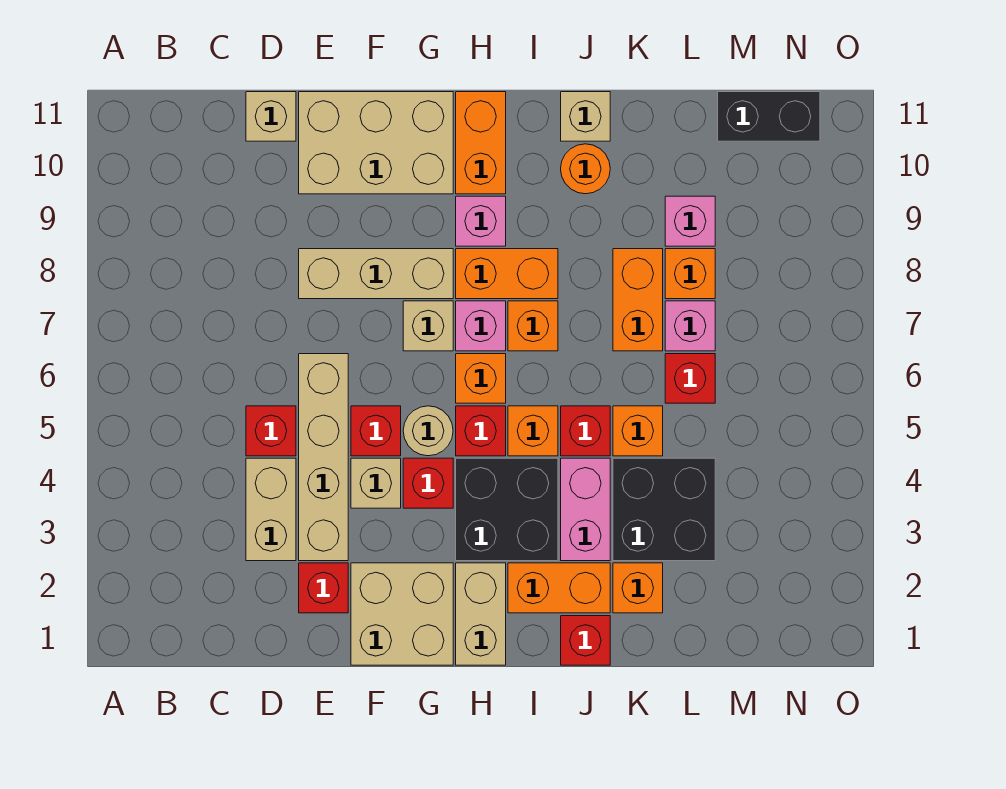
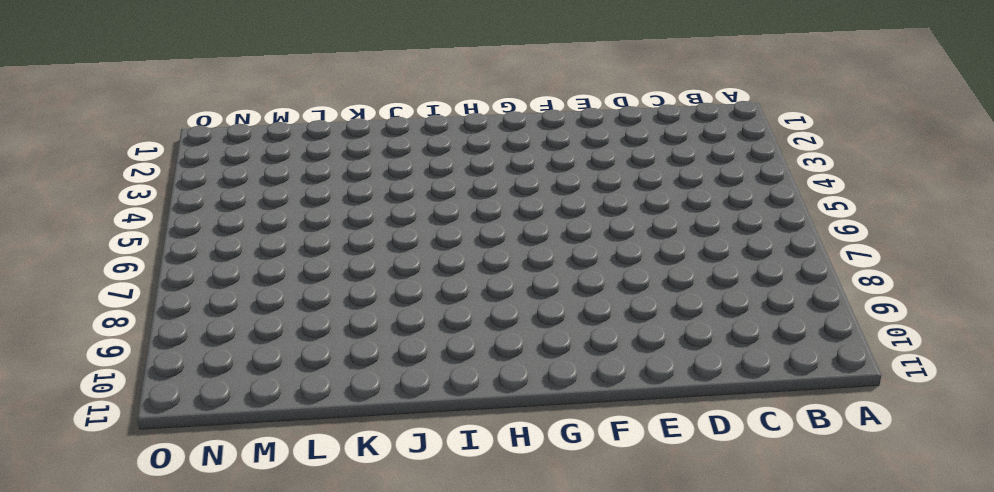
none -> tan brick D3:D4 level 1
none -> red brick D5 level 1
none -> tan brick D11 level 1
none -> red brick E2 level 1

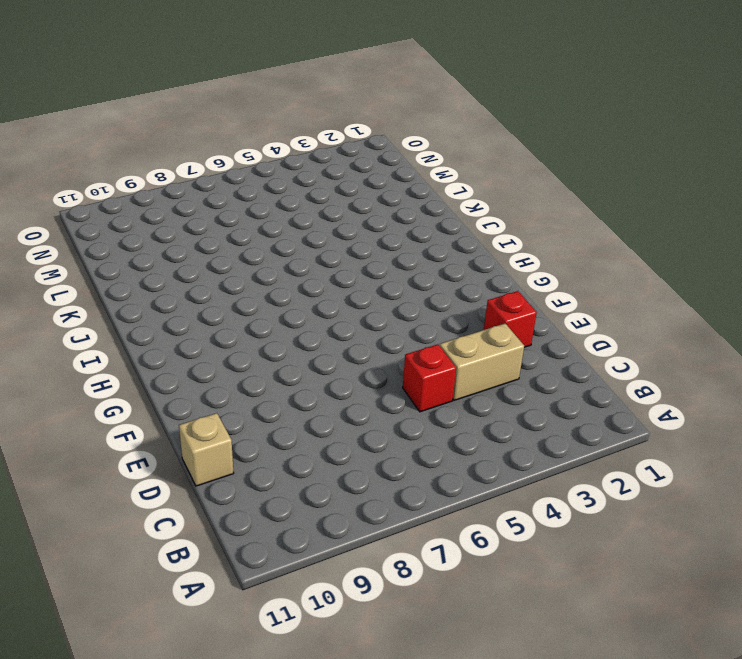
none -> tan brick E3:E6 level 1
none -> tan brick E8:G8 level 1
none -> tan brick E10:G11 level 1
none -> tan brick F1:G2 level 1

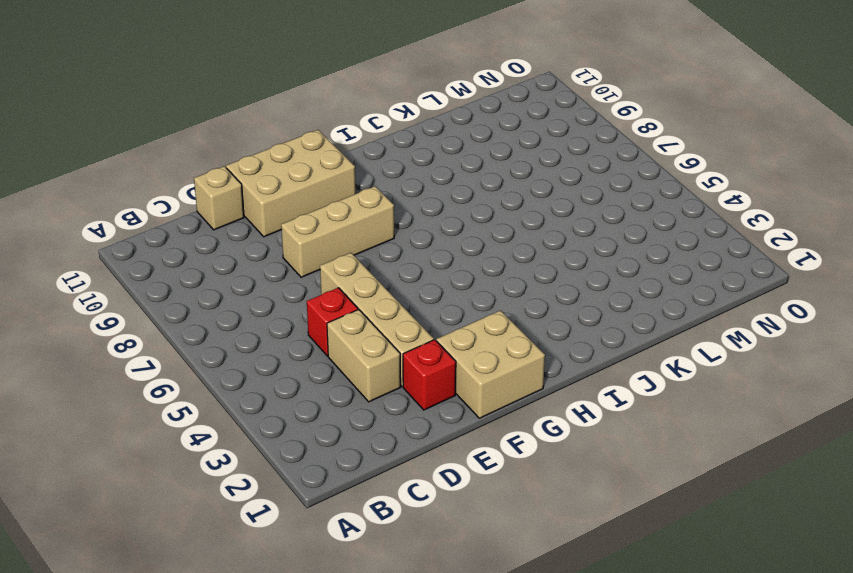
none -> tan brick F4 level 1
none -> red brick F5 level 1
none -> red brick G4 level 1
none -> tan round brick G5 level 1

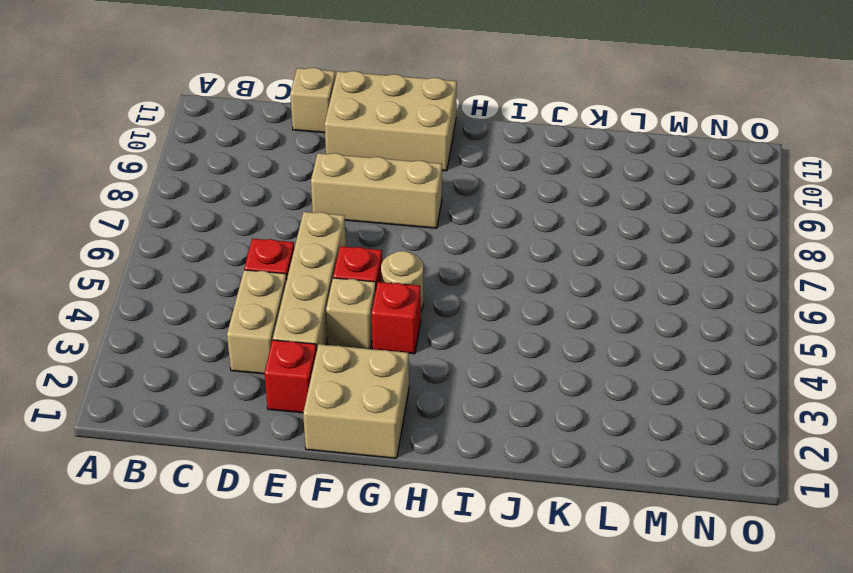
none -> tan brick G7 level 1
none -> tan brick H1:H2 level 1
none -> black brick H3:I4 level 1
none -> red brick H5 level 1

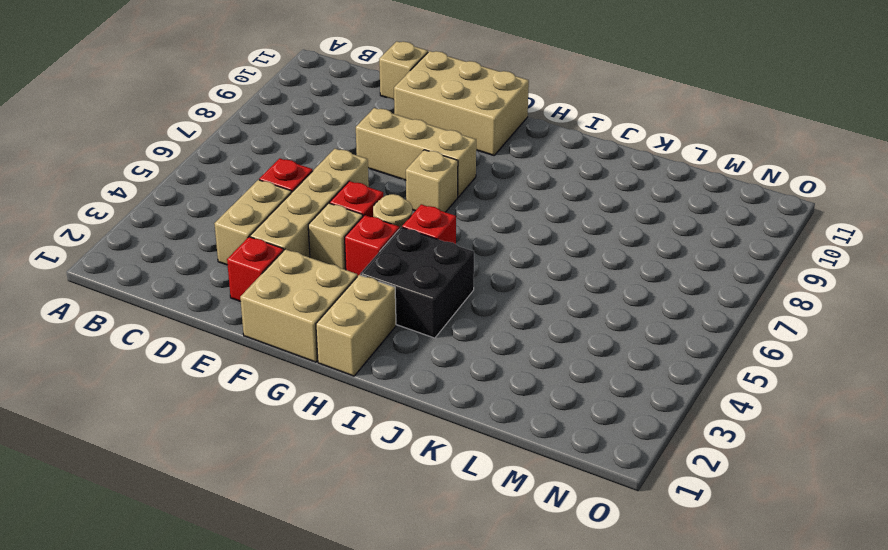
none -> orange brick H6 level 1
none -> pink brick H7 level 1
none -> orange brick H8:I8 level 1
none -> pink brick H9 level 1

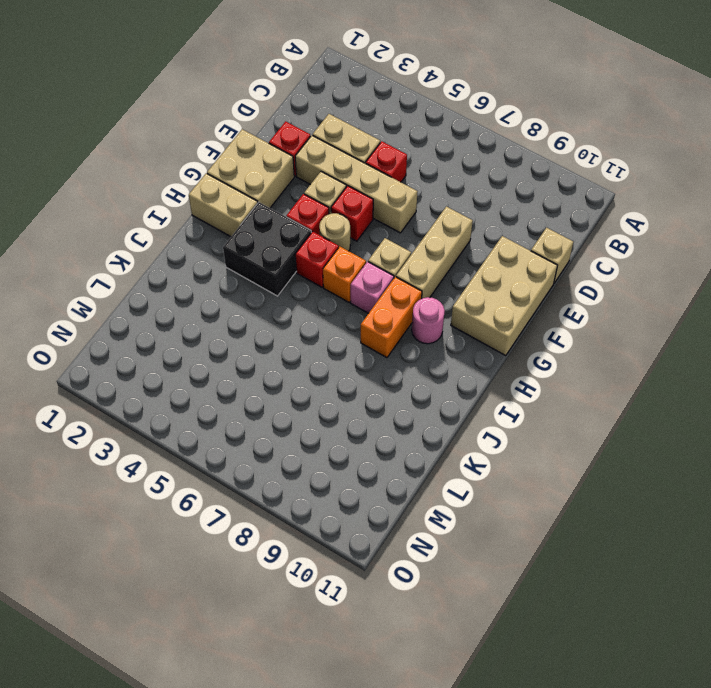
pink round brick H9 level 1 -> pink brick H9 level 1
none -> orange brick H10:H11 level 1
none -> orange brick I2:J2 level 1
none -> orange brick I5 level 1
none -> orange brick I7 level 1

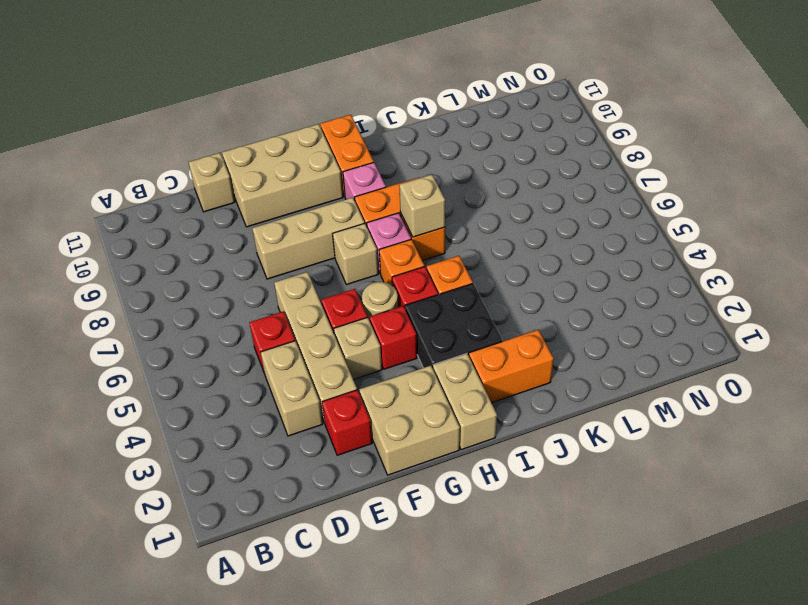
tan brick I7 level 2 -> tan brick J11 level 1
none -> red brick J1 level 1
none -> pink brick J3:J4 level 1
none -> red brick J5 level 1
none -> orange round brick J10 level 1

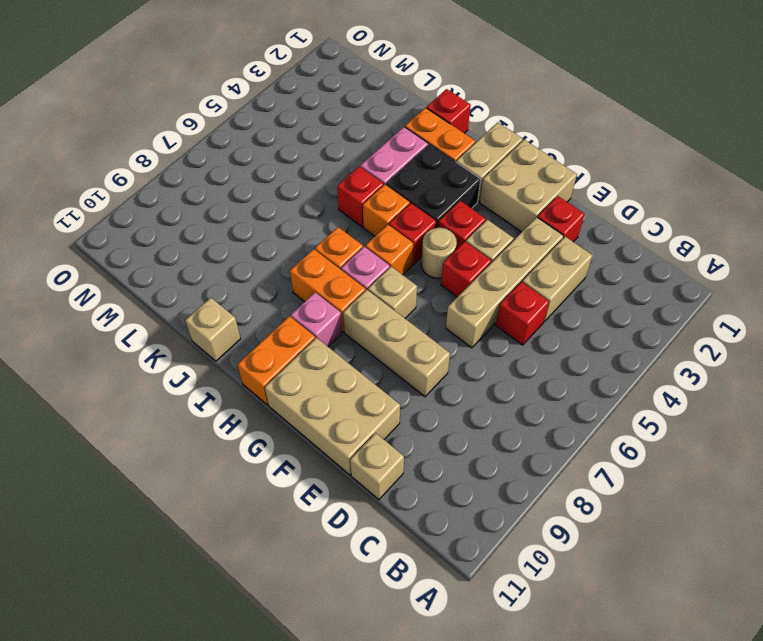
none -> orange round brick J10 level 1
none -> orange brick K2 level 1
none -> black brick K3:L4 level 1
none -> orange brick K5 level 1

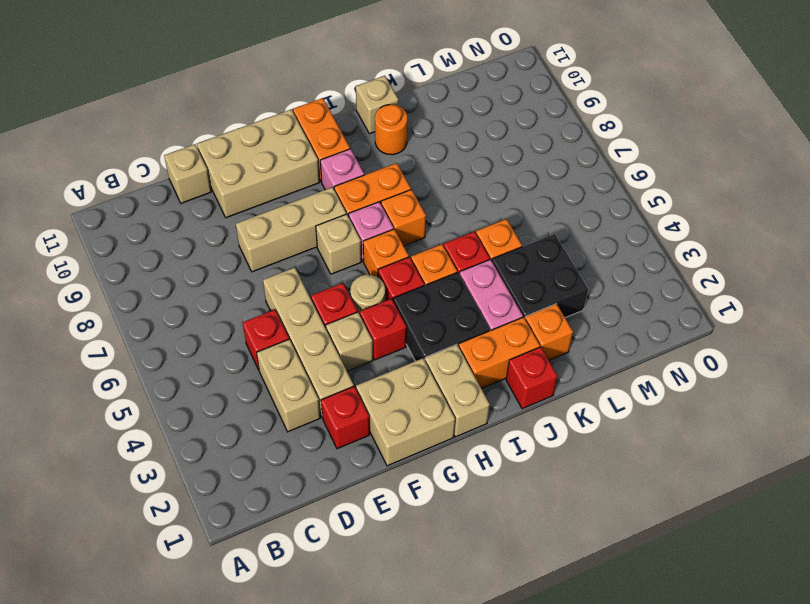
none -> orange brick K7:K8 level 1
none -> red brick L6 level 1
none -> pink brick L7 level 1
none -> orange brick L8 level 1

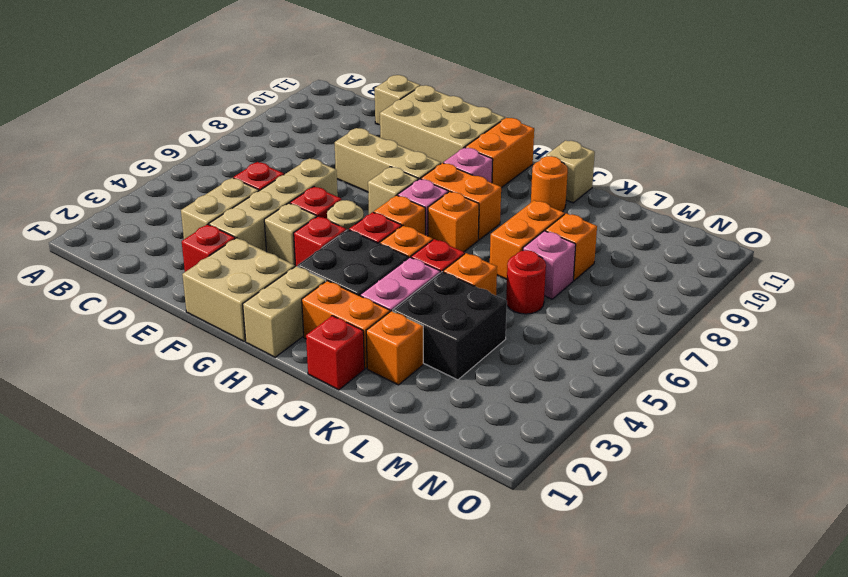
red round brick L6 level 1 -> red brick L6 level 1
none -> pink brick L9 level 1
none -> black brick M11:N11 level 1

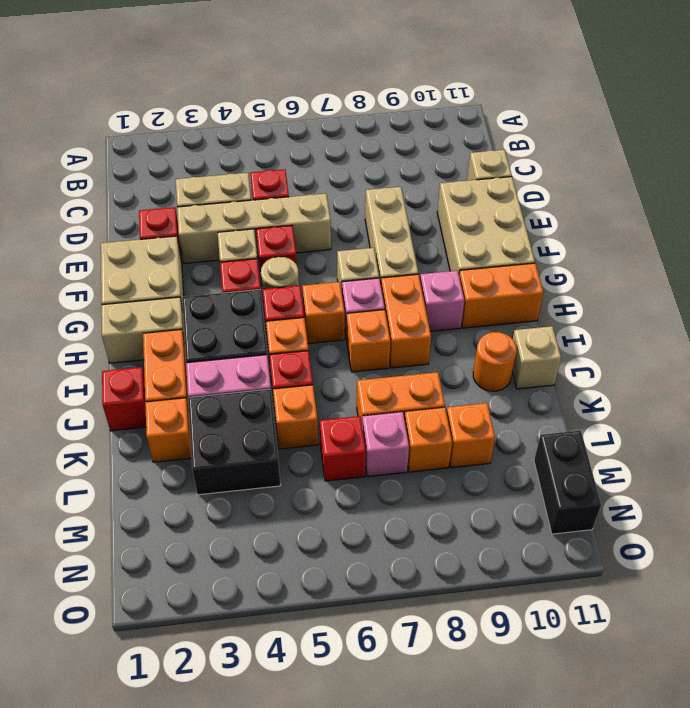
orange brick L9 level 1 -> pink brick L9 level 1

